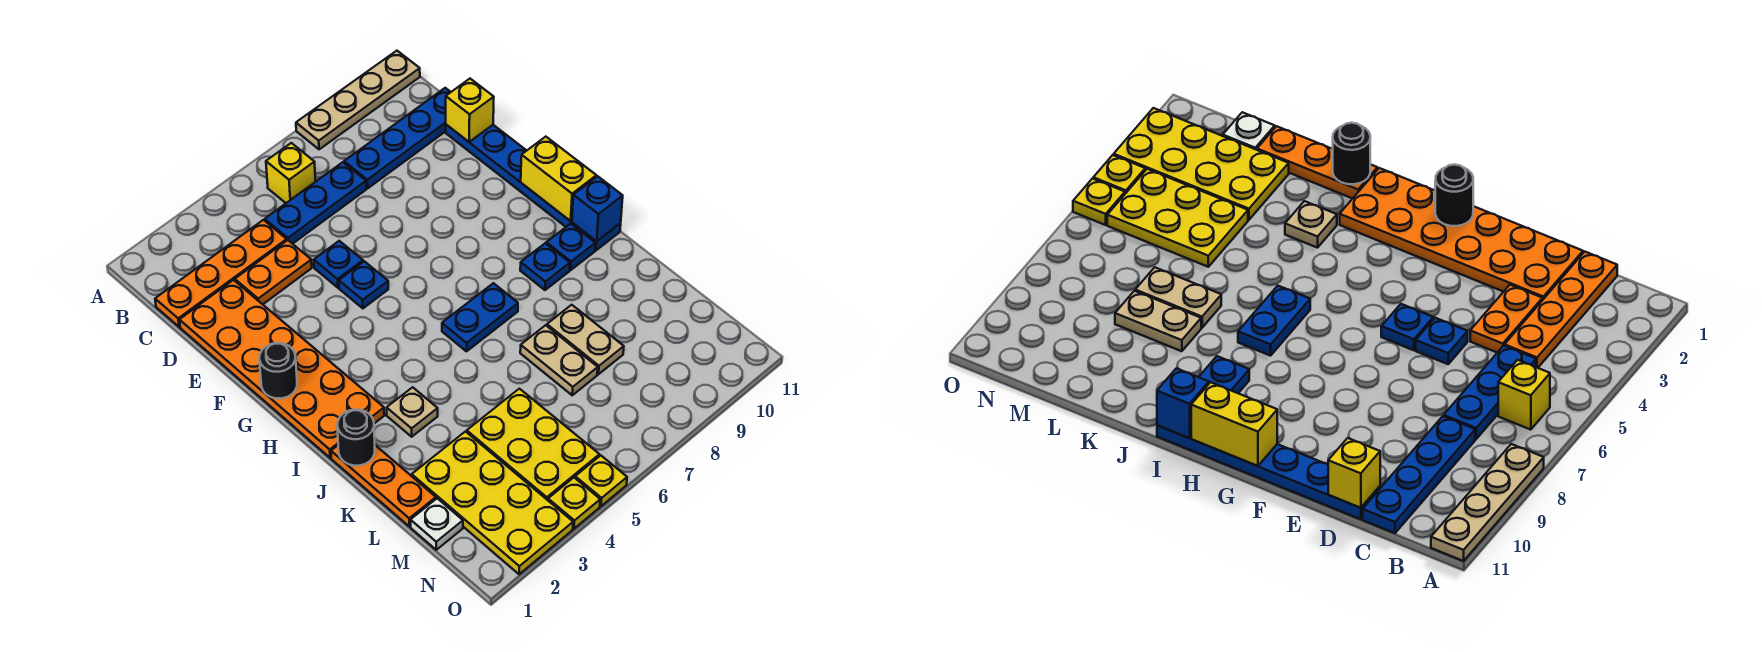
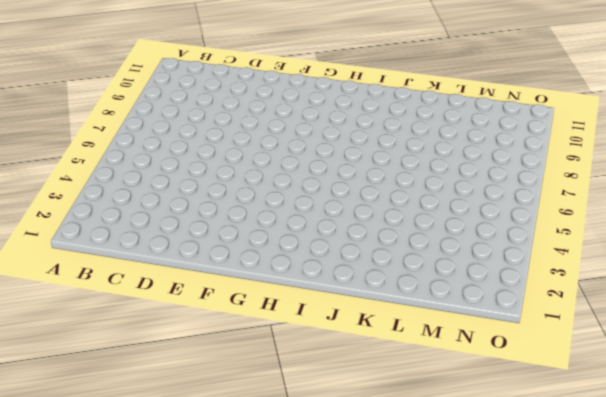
none -> tan plate A8:A11 level 1
none -> yellow brick B6 level 1
none -> orange plate C1:C4 level 1

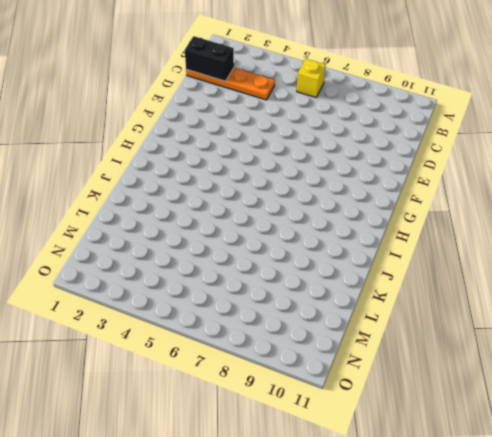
black brick C1:C2 level 2 -> none
none -> tan plate A8:A11 level 1
none -> blue plate C5:C7 level 1
none -> blue plate C8:C11 level 1

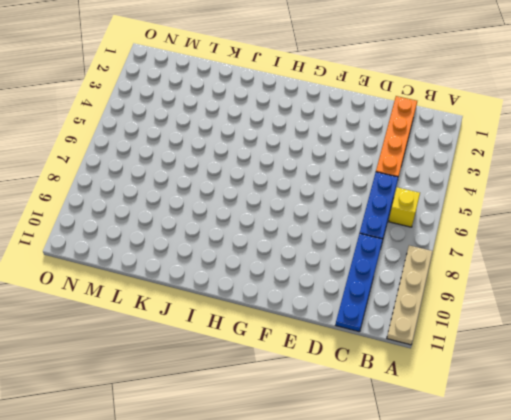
none -> orange plate D1:I2 level 1
none -> orange plate D3:D4 level 1
none -> blue plate D11:I11 level 1

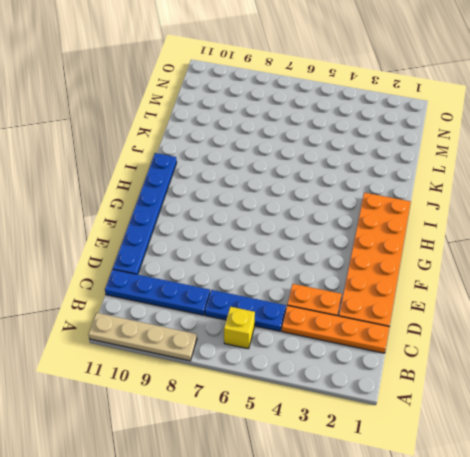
none -> blue plate E5 level 1
none -> blue plate F5 level 1
none -> blue plate I6:I7 level 1

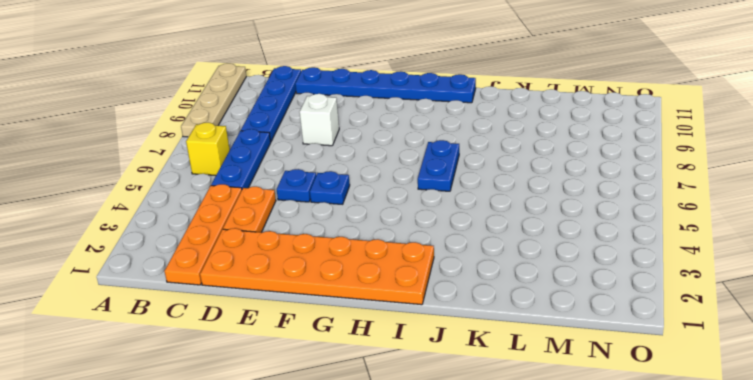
white brick E8 level 1 -> none
none -> blue plate I9 level 1
none -> blue plate I10 level 1
none -> orange plate J1:L1 level 1

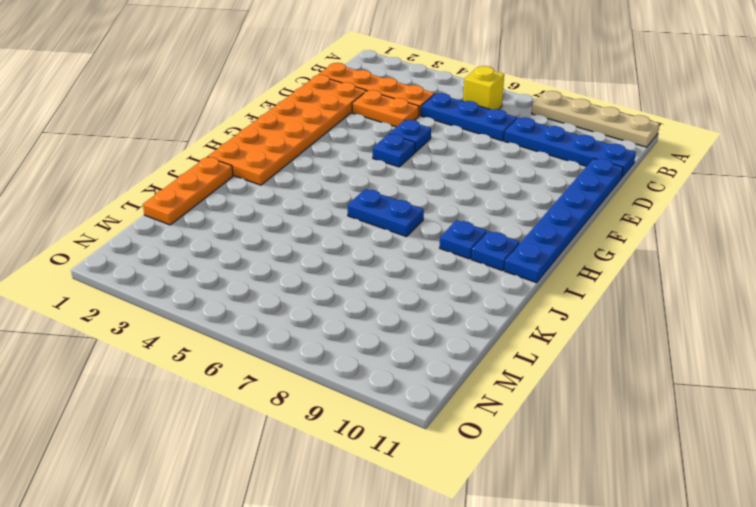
none -> tan plate J3 level 1
none -> tan plate K7:L7 level 1
none -> tan plate K8:L8 level 1

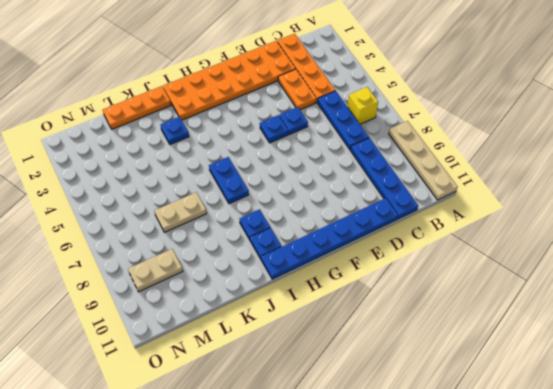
blue plate J3 level 1 -> tan plate J3 level 1
tan plate M9:N9 level 1 -> tan plate K8:L8 level 1
none -> yellow plate L2:O3 level 1
none -> yellow plate L4:N5 level 1
none -> white plate M1 level 1

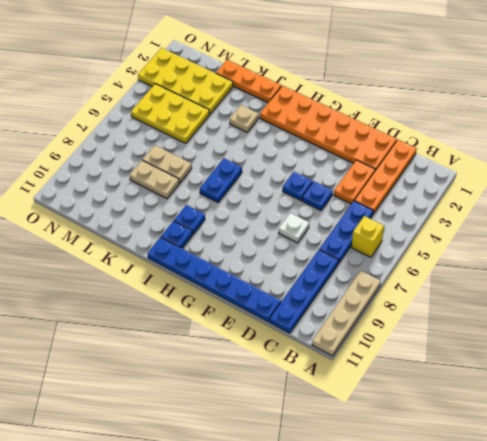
white plate E7 level 1 -> white plate M1 level 1
none -> yellow plate O4 level 1
none -> yellow plate O5 level 1
none -> yellow brick D11 level 2

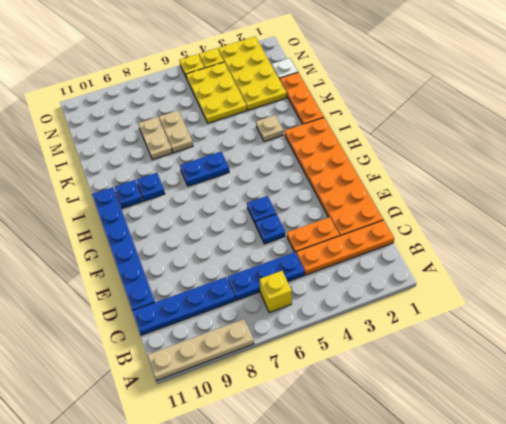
none -> yellow brick D11 level 2
none -> black round brick G1 level 2
none -> yellow brick G11:H11 level 2

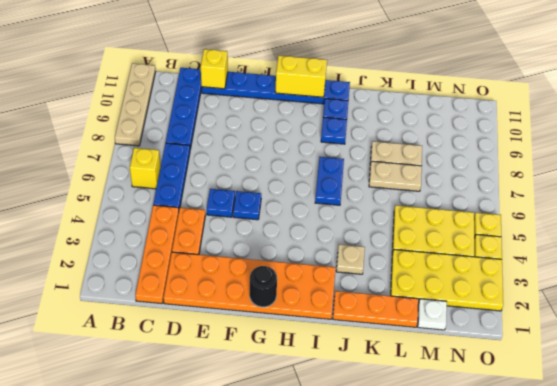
none -> blue brick I11 level 2
none -> black round brick J1 level 2

